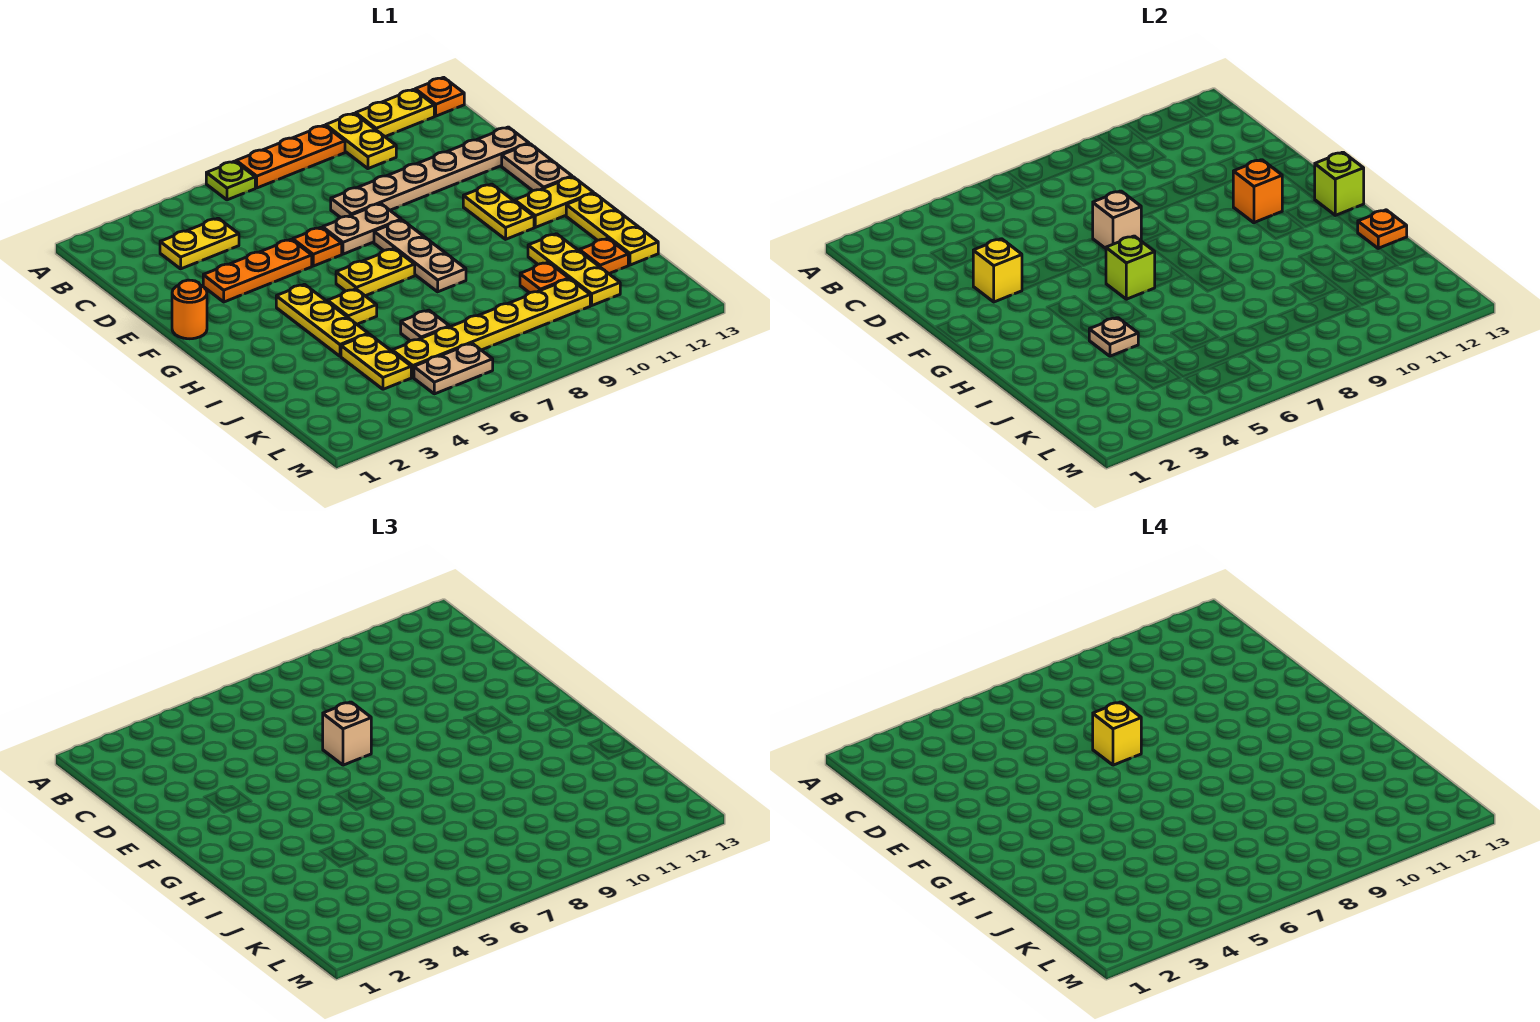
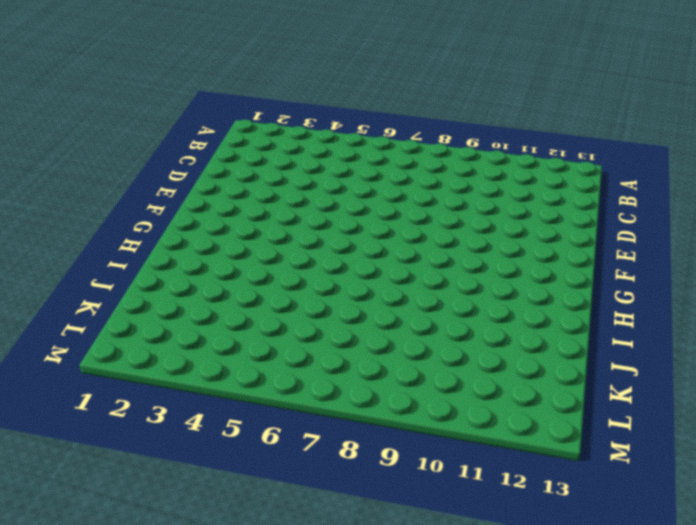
none -> lime plate A6 level 1
none -> orange plate A7:A9 level 1
none -> yellow plate A10:B10 level 1
none -> yellow plate A11:A12 level 1

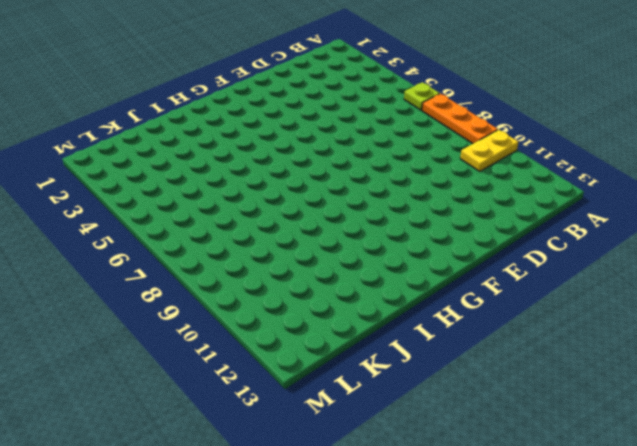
none -> yellow plate A11:A12 level 1
none -> orange plate A13 level 1
none -> yellow plate C3:C4 level 1
none -> tan plate D8:D13 level 1

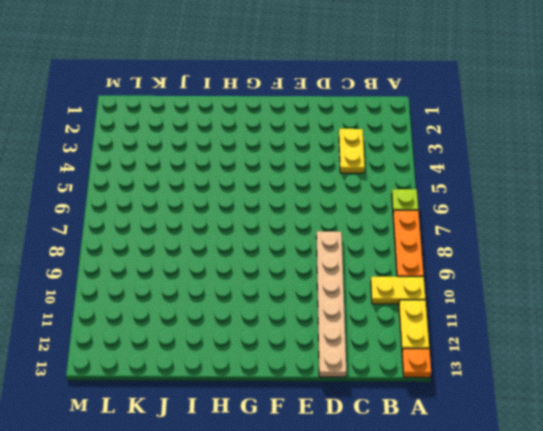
none -> orange plate E3:E5 level 1
none -> orange plate E6 level 1
none -> tan plate E7:E8 level 1
none -> tan plate E13:F13 level 1

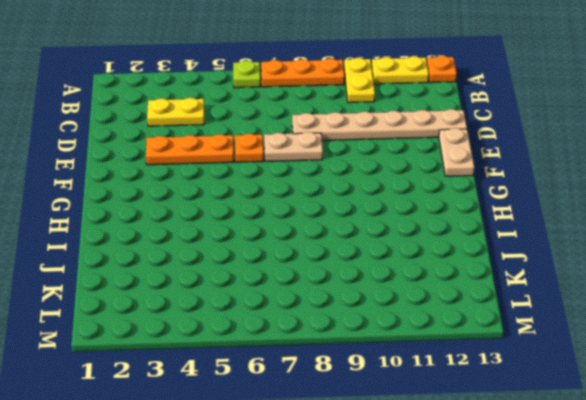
none -> orange round brick F1 level 1
none -> tan plate F8:H8 level 1
none -> yellow plate F11:G11 level 1
none -> yellow plate G4:I4 level 1

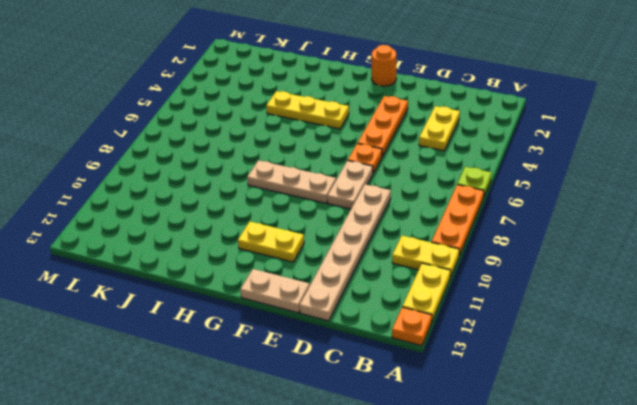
none -> yellow plate G6:G7 level 1
none -> yellow plate G12:G13 level 1
none -> yellow plate H5 level 1
none -> yellow plate H13:J13 level 1

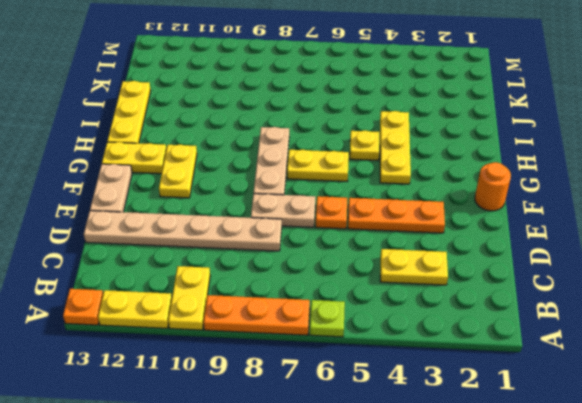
none -> yellow plate I11:K11 level 1
none -> yellow plate J4:K4 level 1
none -> tan plate J6 level 1
none -> orange plate J10 level 1

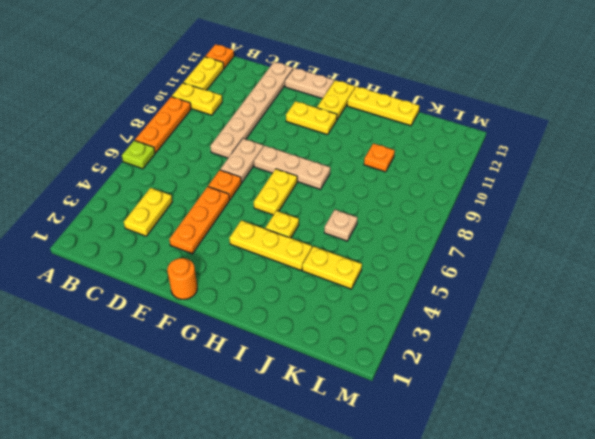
none -> yellow plate I11:K11 level 1
none -> orange plate J12 level 1
none -> yellow plate K5:K10 level 1
none -> tan plate L5:L6 level 1

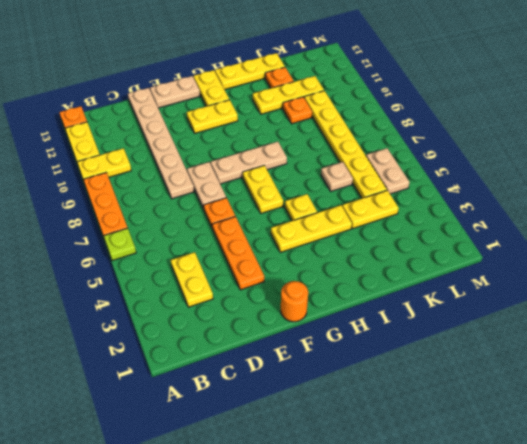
none -> yellow brick E3 level 2
none -> tan brick E7 level 2
none -> orange brick F11 level 2
none -> lime brick G6 level 2

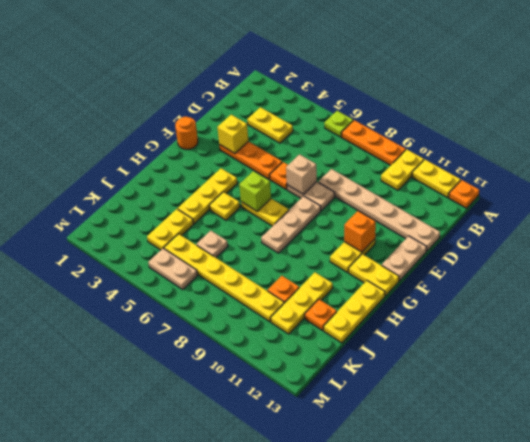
none -> lime brick G13 level 2
none -> tan plate I4 level 2
none -> orange plate I13 level 2
none -> tan brick E7 level 3

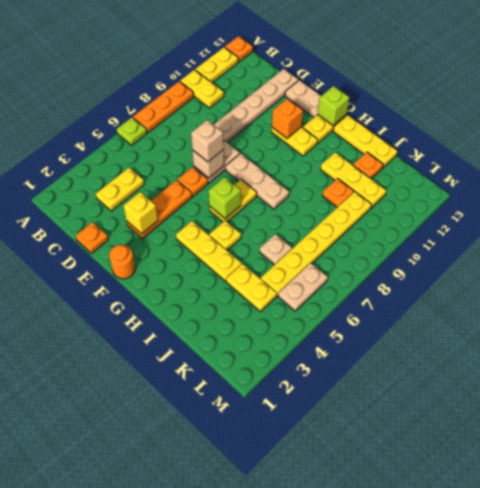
orange plate D1 level 1 -> orange plate I13 level 2
none -> tan plate I4 level 2
none -> yellow brick E7 level 4

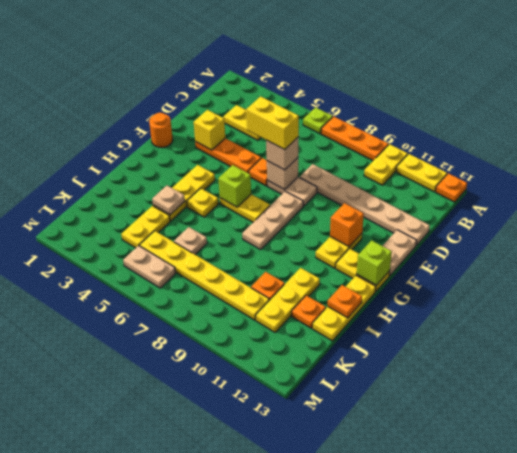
yellow brick E6:E7 level 4 -> yellow brick E7 level 4

